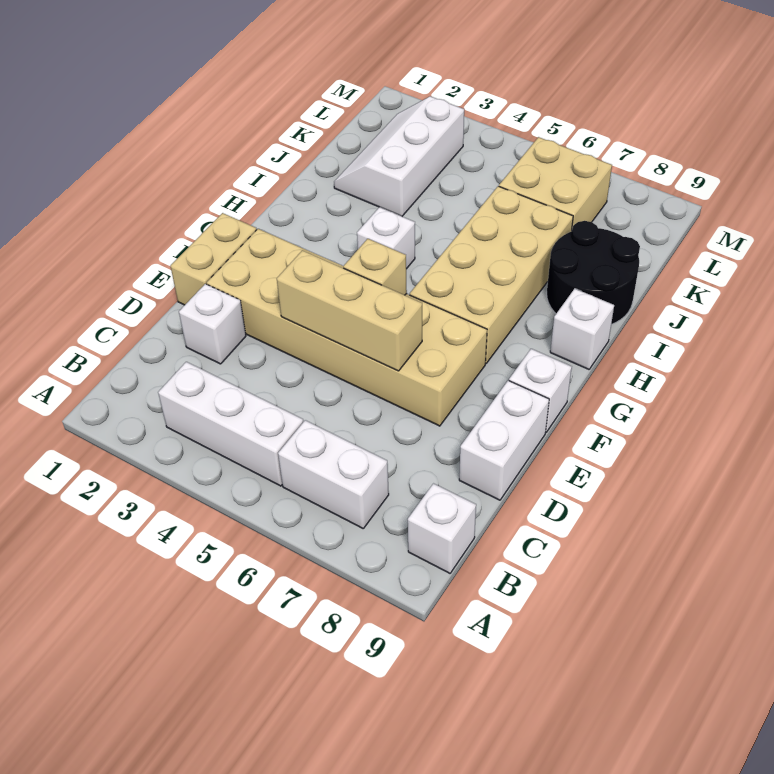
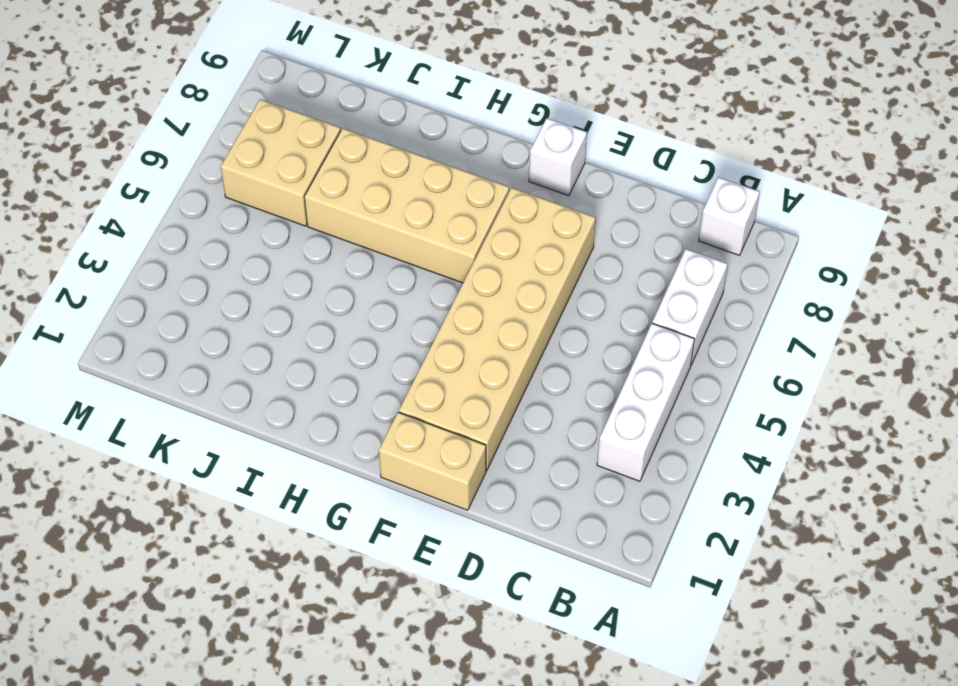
none -> white brick D2 level 1
none -> white brick D9:E9 level 1
none -> white brick H4 level 1

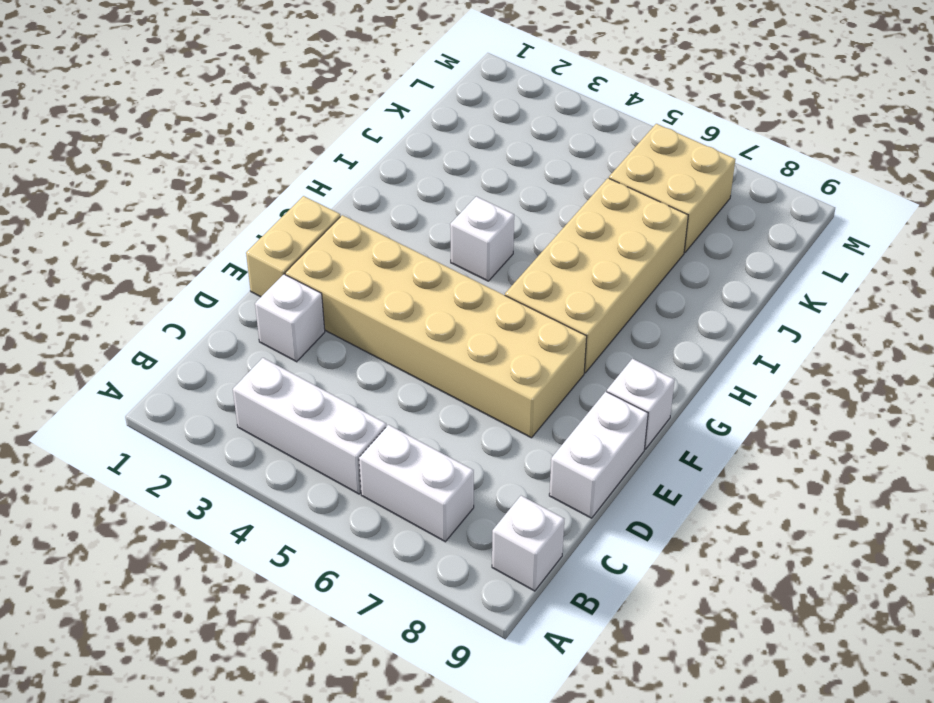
none -> white brick H9 level 1
none -> black round brick I8:J9 level 1
none -> white slope J2:L3 level 1 top 3

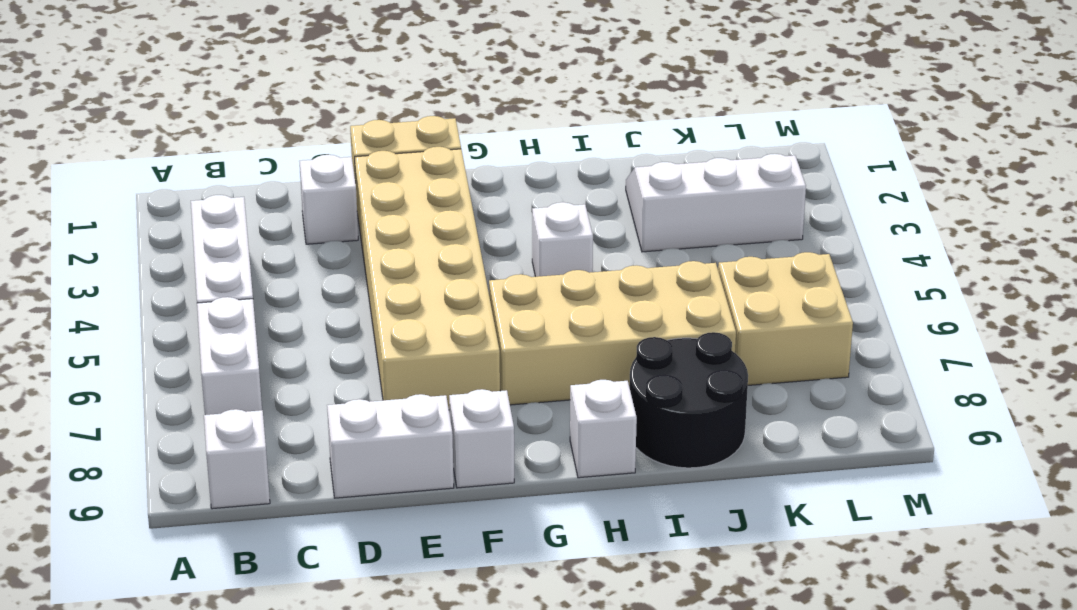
none -> tan brick E4:E6 level 2
none -> tan brick F5 level 2

